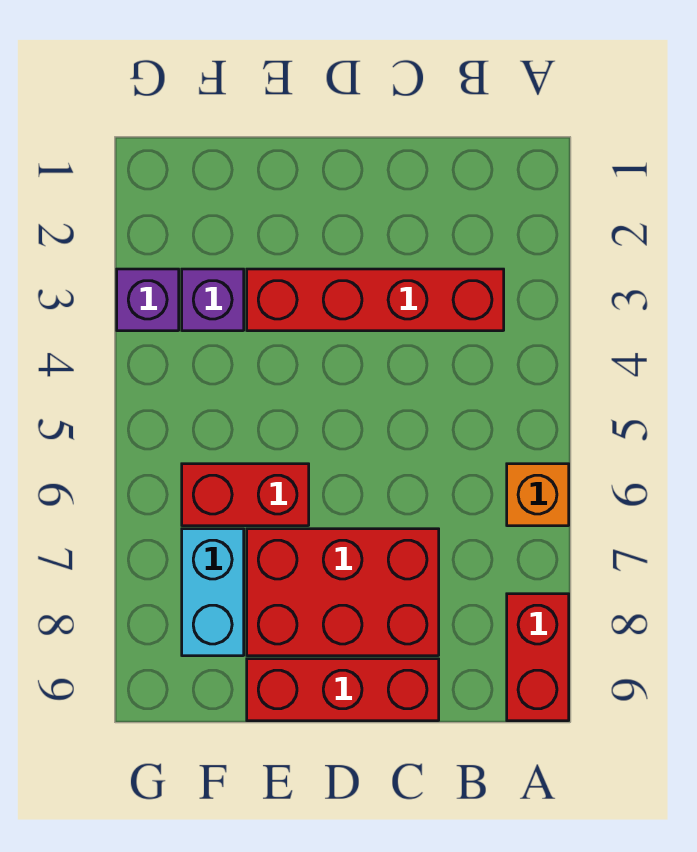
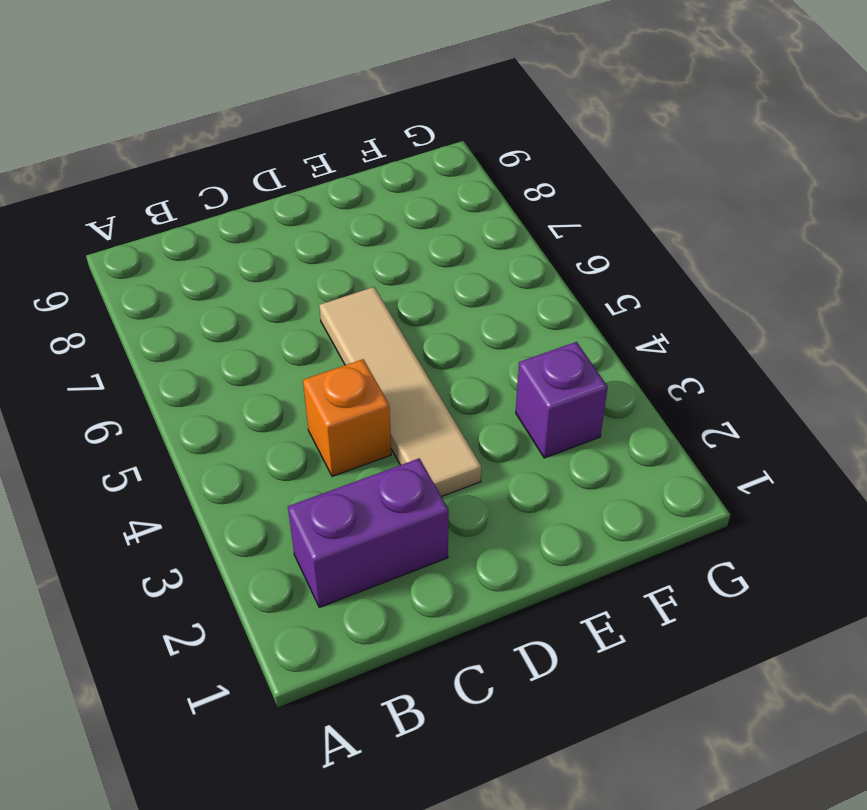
purple brick B2:C2 level 1 -> none
orange brick C4 level 1 -> orange brick A6 level 1
tan tile D3:D6 level 1 -> red brick B3:E3 level 1
none -> red brick A8:A9 level 1
none -> red brick C7:E8 level 1

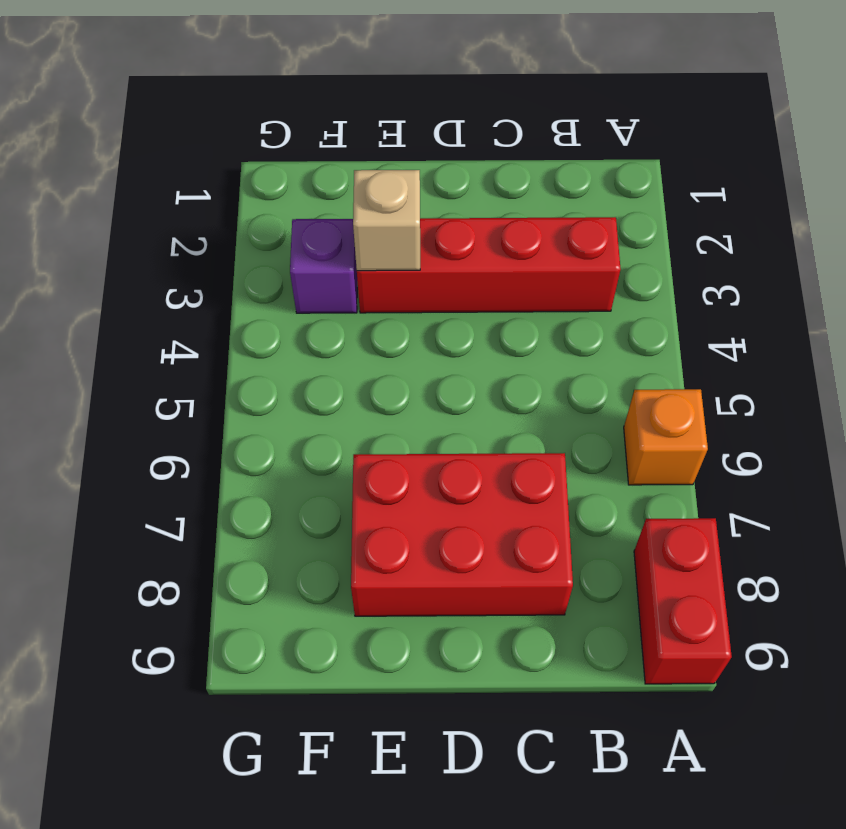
tan brick E3 level 2 -> none
none -> red brick C9:E9 level 1
none -> red brick E6:F6 level 1

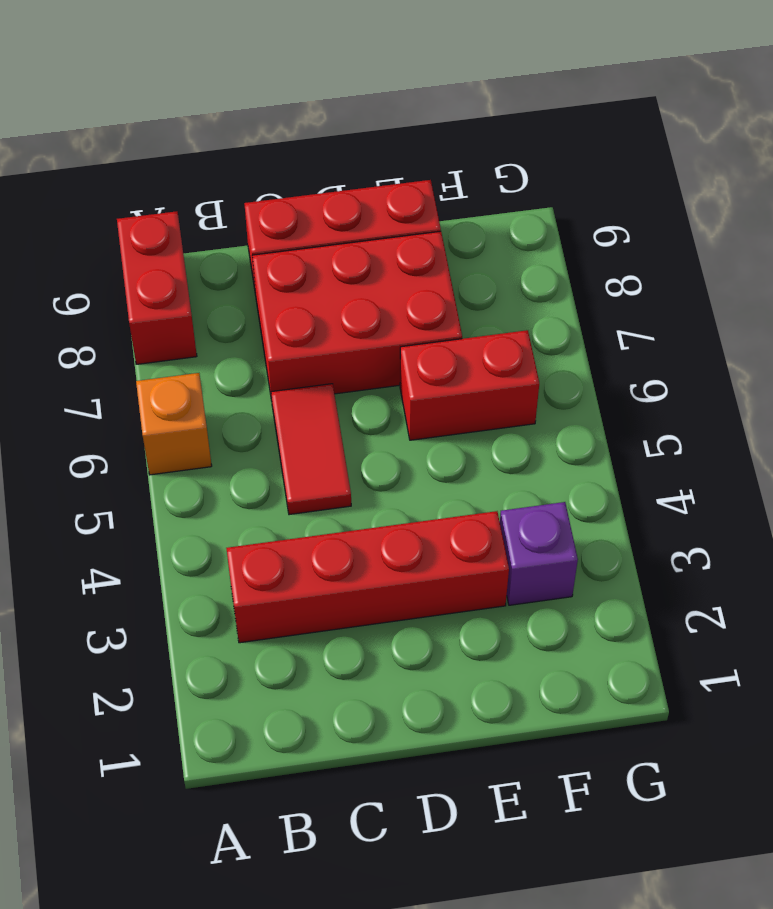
red tile C5:C6 level 1 -> none
none -> cyan brick F7:F8 level 1
none -> purple brick G3 level 1

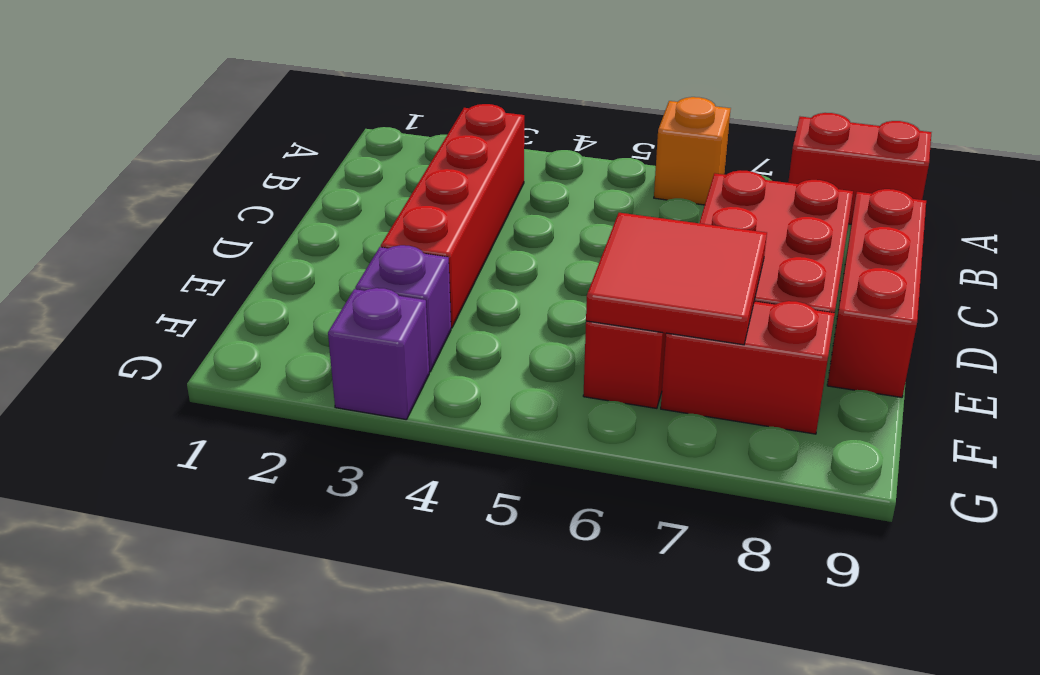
red tile E6:F7 level 2 -> none
red brick F7:F8 level 1 -> cyan brick F7:F8 level 1

